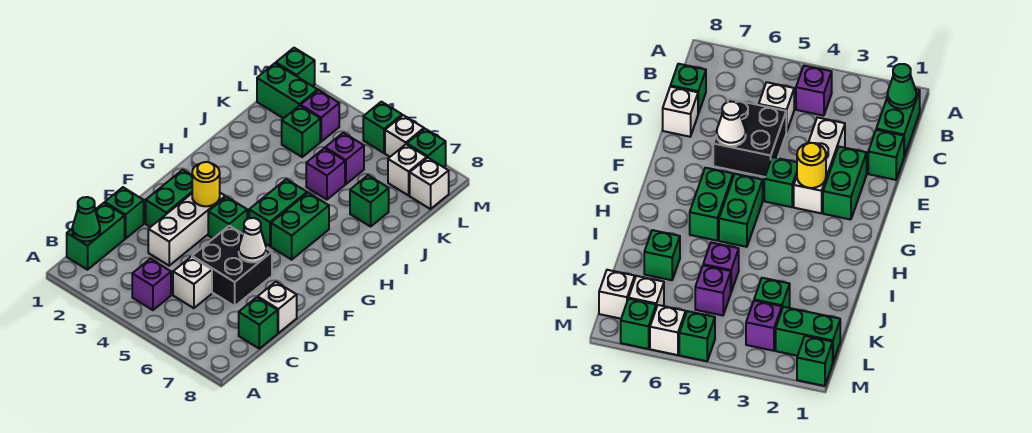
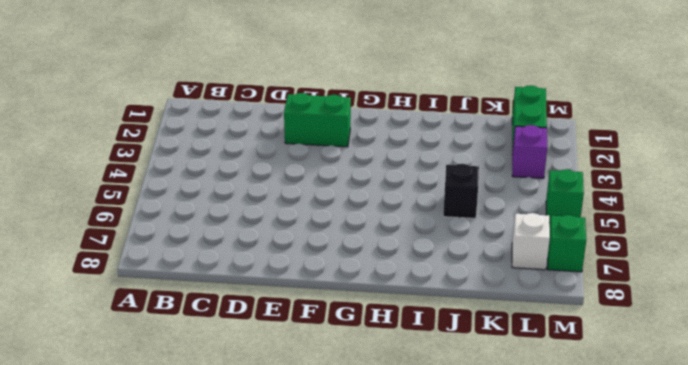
black brick J5 level 1 -> purple brick J5 level 1
none -> green brick B1:C1 level 1
none -> purple brick B4 level 1
none -> white brick C5 level 1

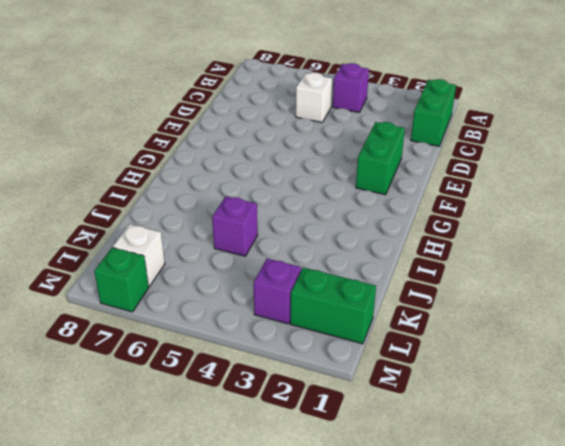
none -> green brick C8 level 1
none -> green brick D1 level 1
none -> white brick D3:F3 level 1

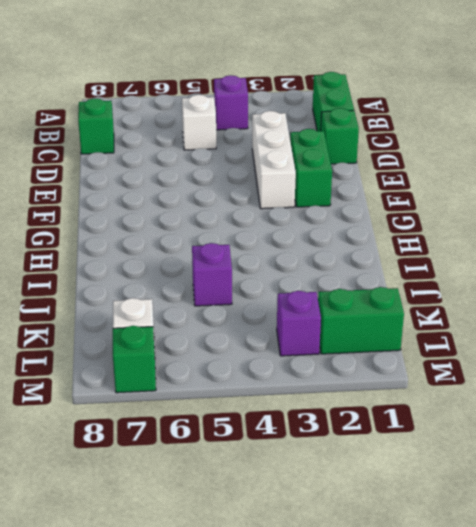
none -> black brick D5:E6 level 1
none -> white brick D8 level 1
none -> green brick F4 level 1

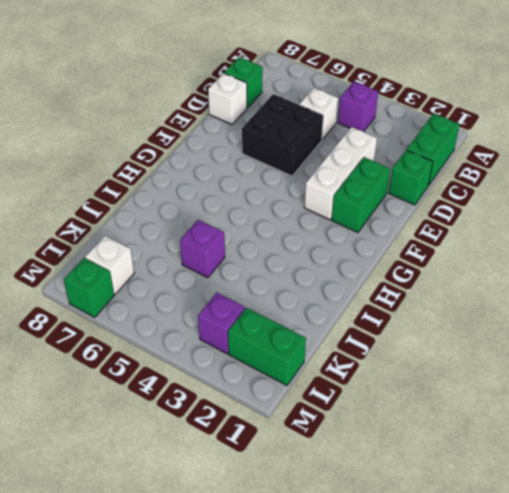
none -> green brick F4 level 1
none -> green brick G5:H5 level 1
none -> green brick G6:H6 level 1

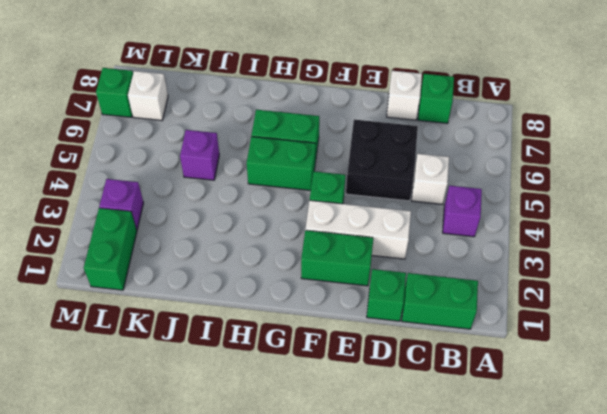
none -> green brick J7 level 1
none -> green brick K3 level 1
none -> purple brick K5 level 1

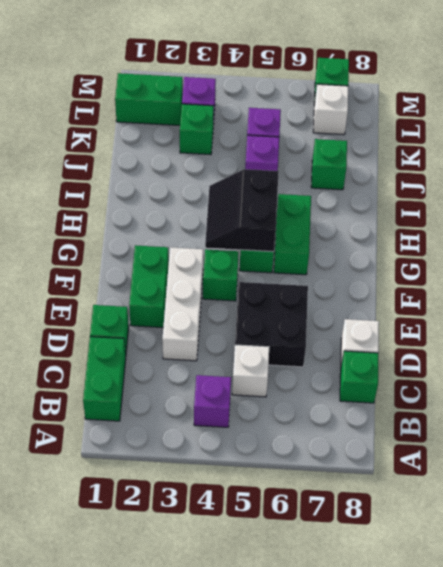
black slope G4:H5 level 2 top 5 -> none
none -> white brick L8 level 1
none -> green brick M1 level 1
none -> green brick M5 level 1

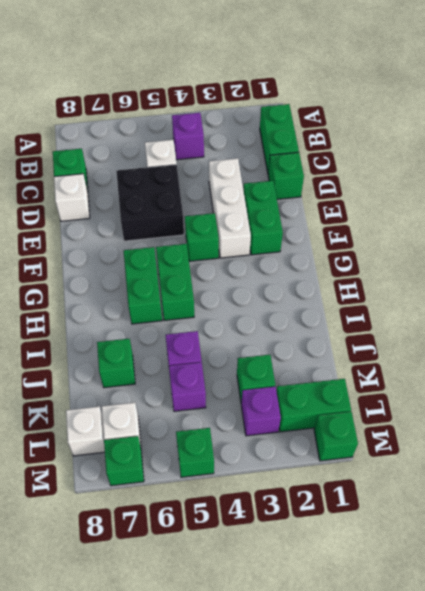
none -> white brick M6 level 1
none -> green cone B1 level 2
none -> white cone E6 level 2

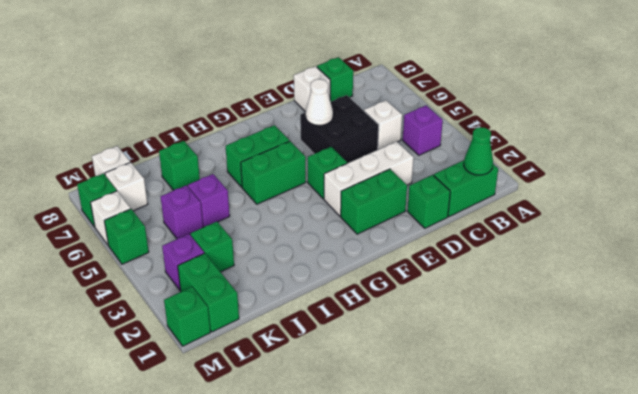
none -> yellow round brick F3 level 2

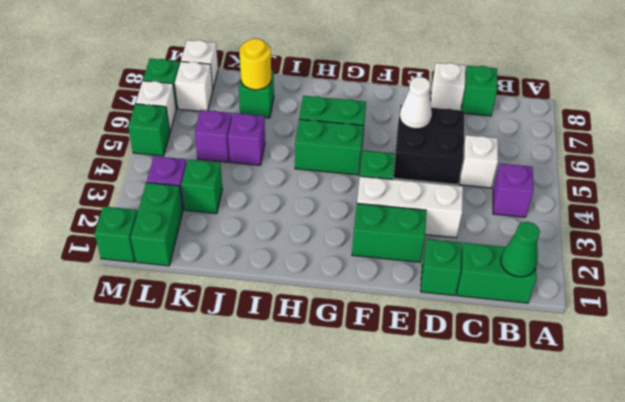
yellow round brick J7 level 2 -> yellow round brick F3 level 2

